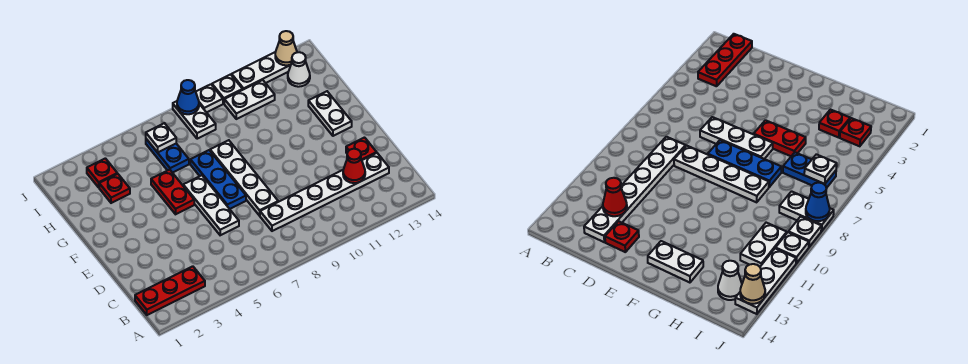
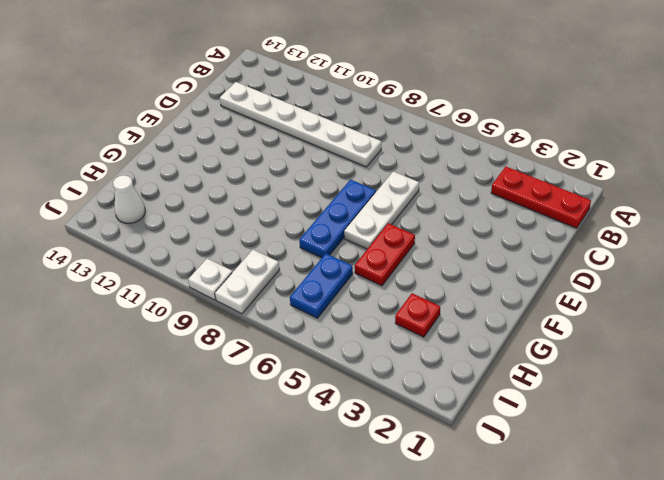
none -> white plate D8:G8 level 1
none -> red plate D13 level 1
none -> white plate F13:G13 level 1

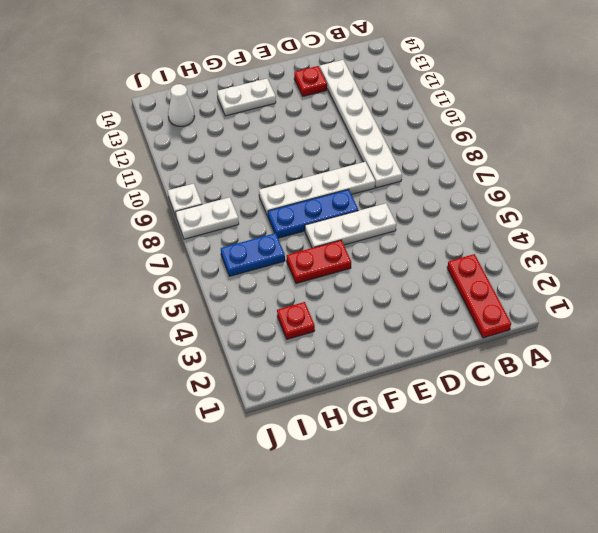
none -> red plate I3 level 1
none -> white plate I10:I11 level 1
none -> white plate J10 level 1

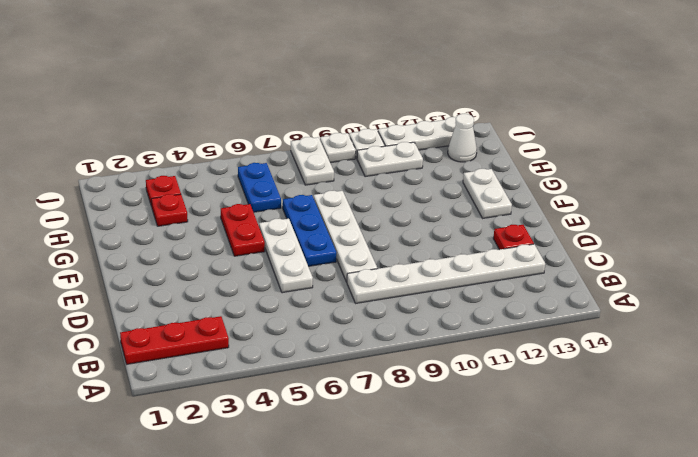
none -> red cone C12 level 2
none -> white plate I6 level 2
none -> blue cone J8 level 2

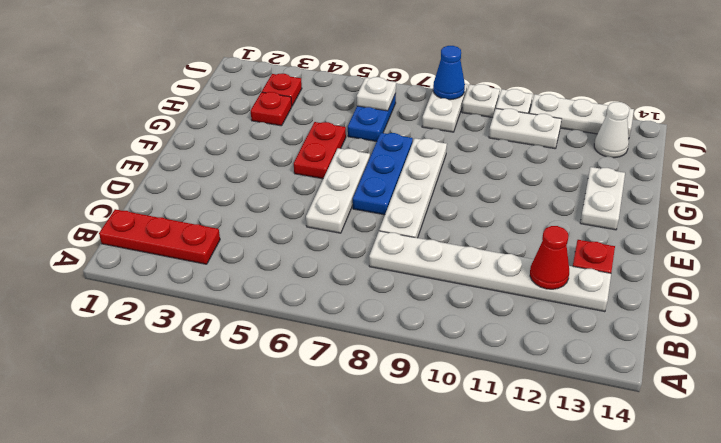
none -> tan cone J13 level 2

